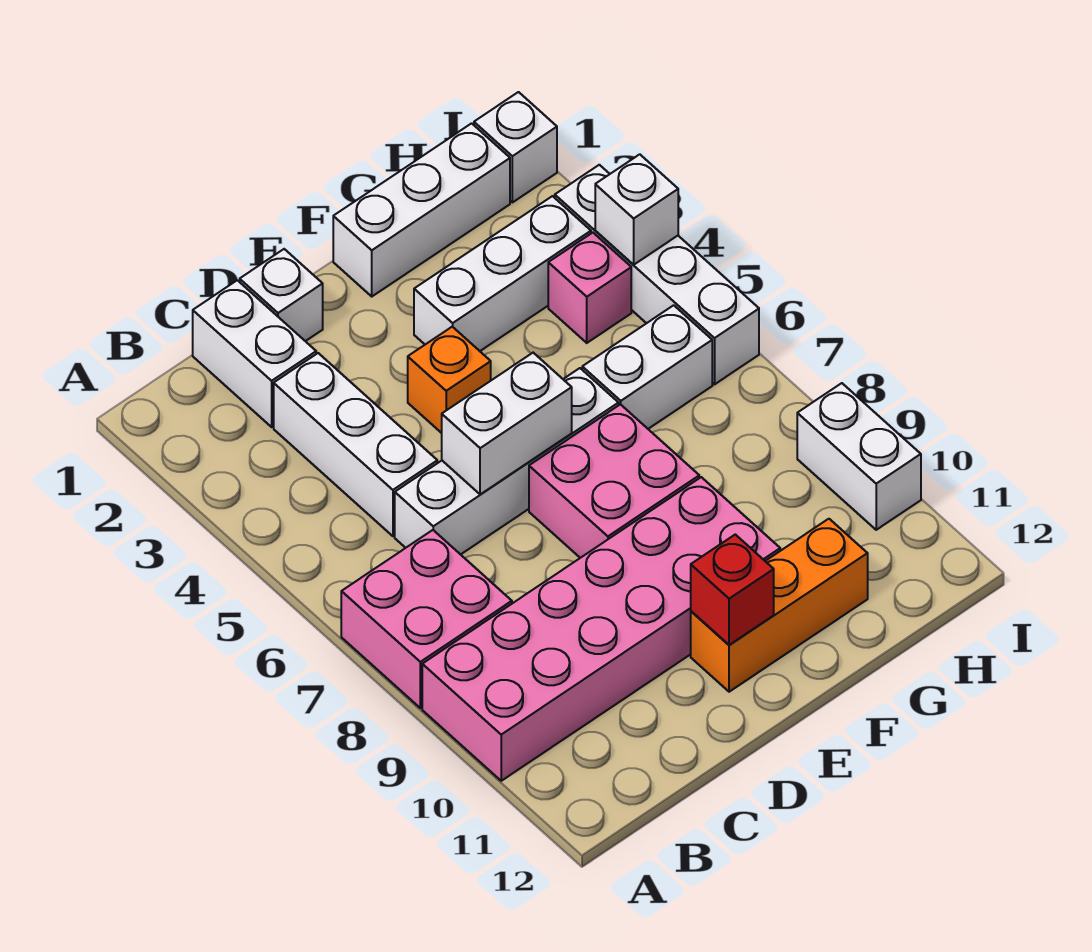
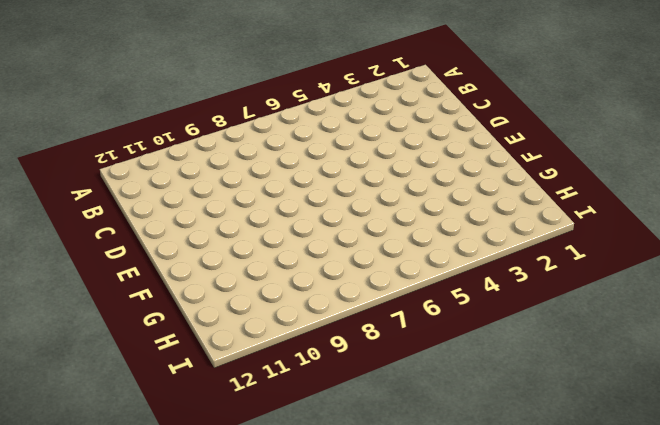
none -> pink brick A7:B8 level 1
none -> pink brick A9:F10 level 1
none -> white brick C1:C2 level 1

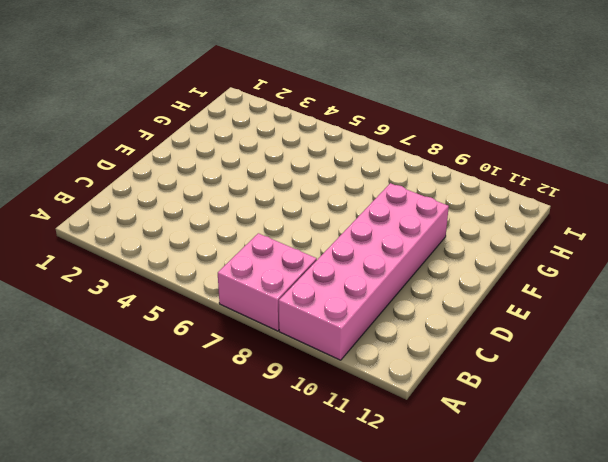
none -> white brick C1:C2 level 1
none -> white brick C3:C5 level 1
none -> white brick C6:F6 level 1

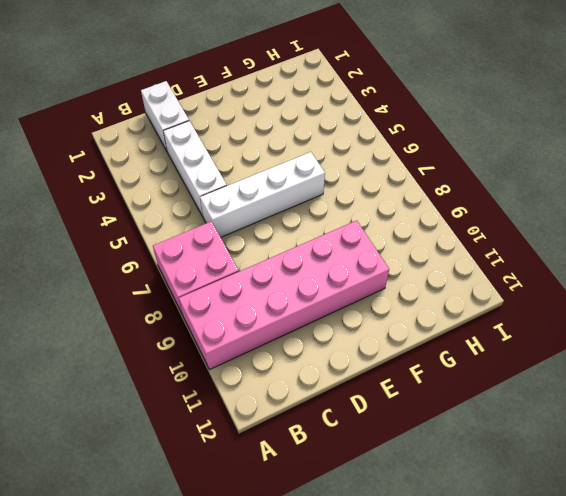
none -> white brick D1 level 1
none -> orange brick E4 level 1
none -> pink brick E7:F8 level 1

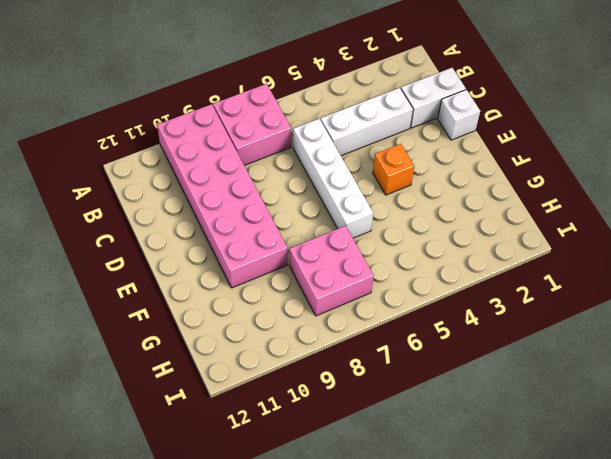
pink brick G7:H8 level 1 -> pink brick E7:F8 level 1
none -> orange brick E11:G11 level 1
none -> white brick F1:H1 level 1
none -> white brick F3:H3 level 1

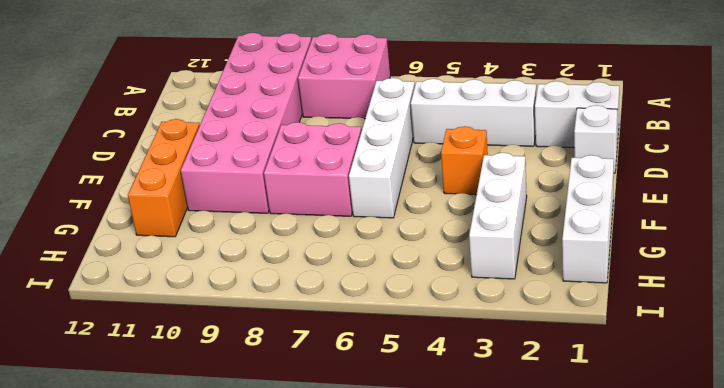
none -> white brick G6:H6 level 1
none -> pink brick H4 level 1
none -> white brick I1 level 1

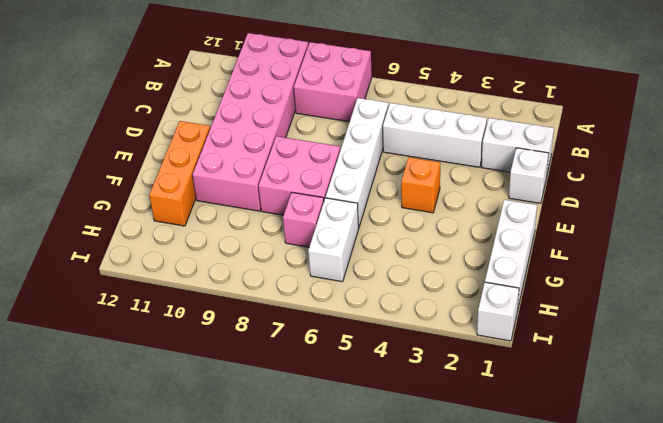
pink brick G7 level 1 -> pink brick H4 level 1
none -> white brick F3:H3 level 1
none -> white brick I3:I6 level 1
none -> white brick I9:I10 level 1

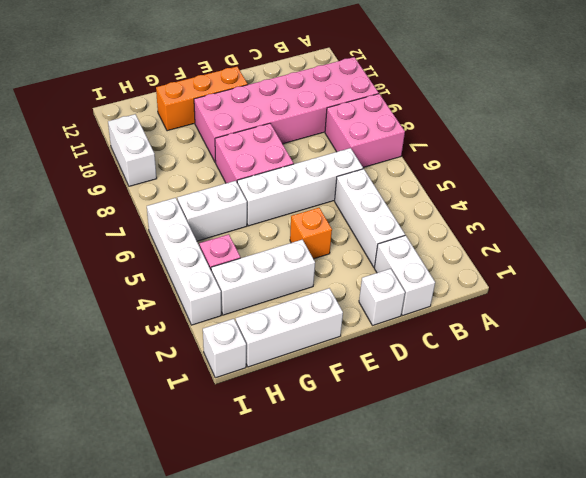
none -> white brick D6:E6 level 2
none -> red brick E11 level 2
none -> white brick I4 level 2

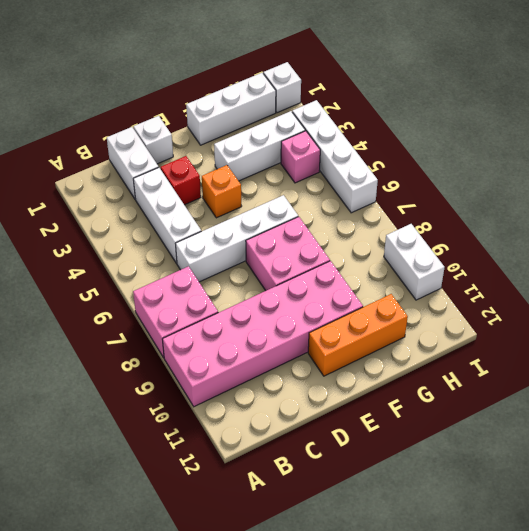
red brick D3 level 1 -> red brick E11 level 2
none -> white brick G6:H6 level 1
none -> white brick D6:E6 level 2
none -> white brick I4 level 2

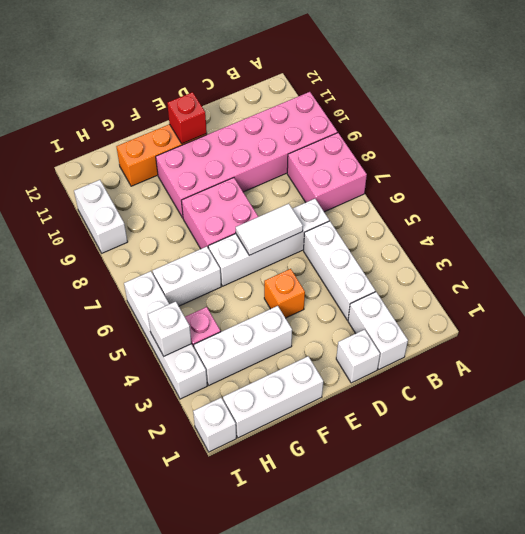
white tile D6:E6 level 2 -> white brick D6:E6 level 2

